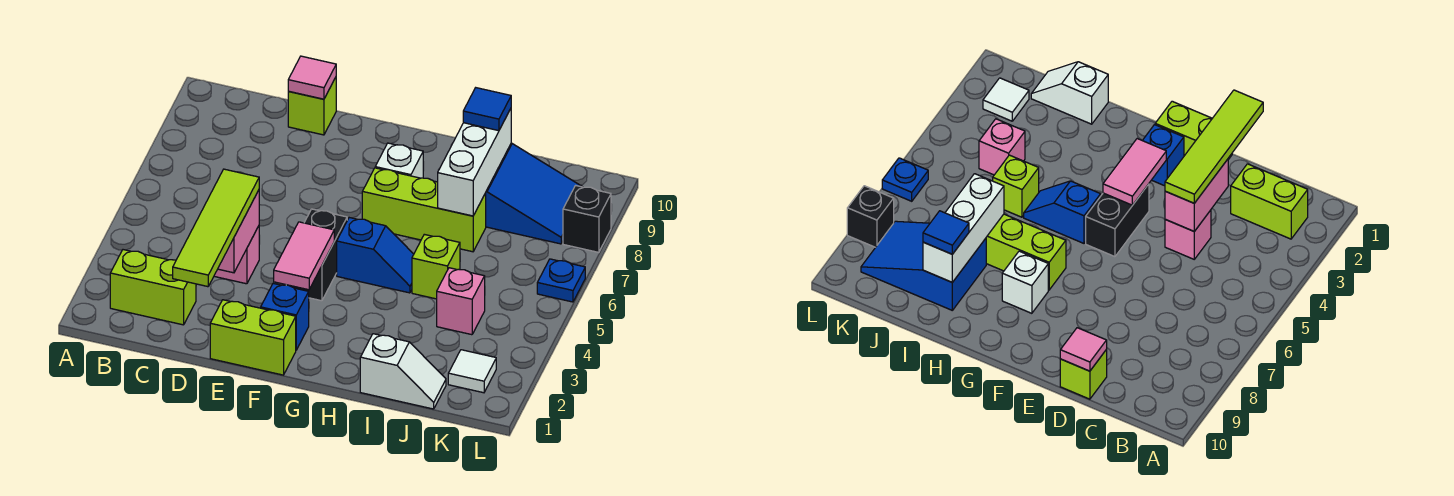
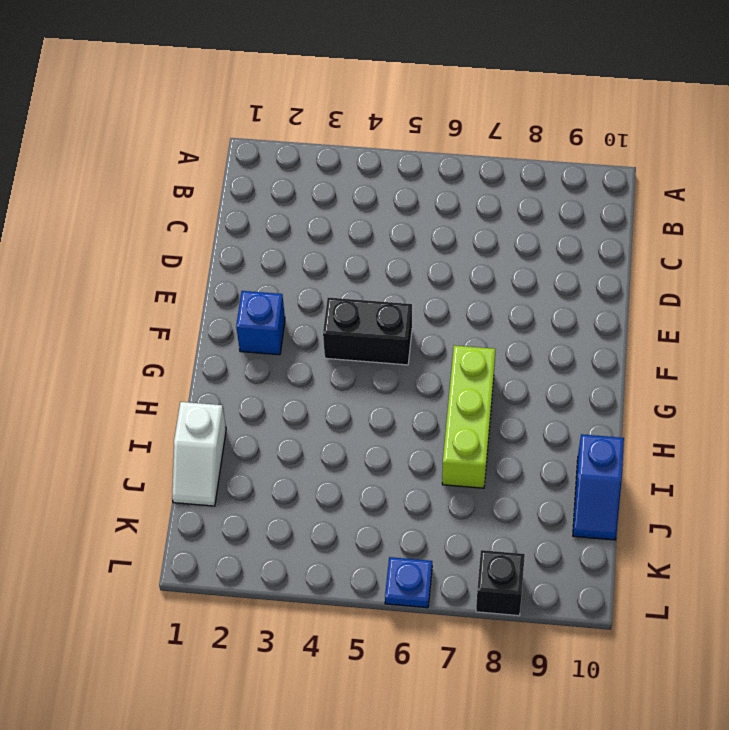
blue slope I10:J10 level 1 top I -> blue slope G5:H5 level 1 top G
none -> lime brick B2:C2 level 1
none -> pink brick D4 level 1
none -> lime brick D10 level 1

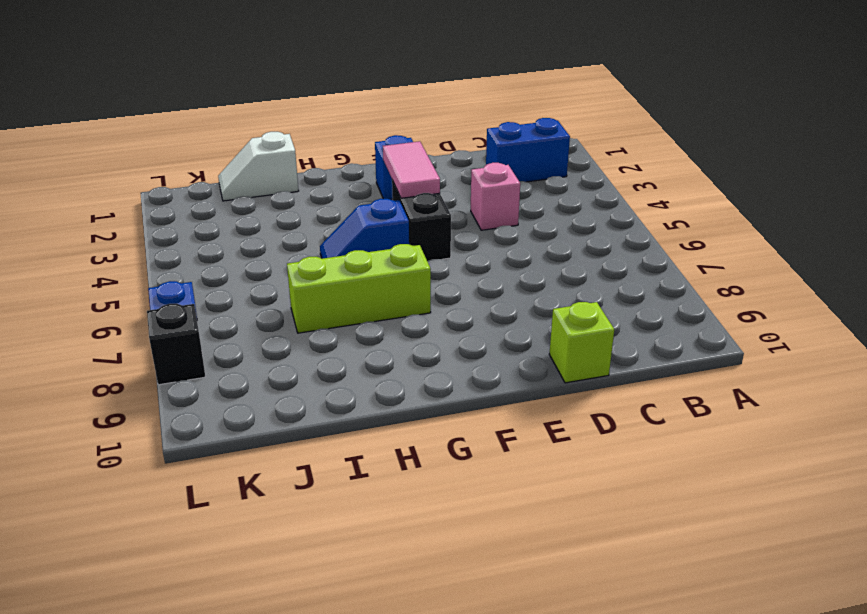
blue brick B2:C2 level 1 -> lime brick B2:C2 level 1
none -> lime brick E1:F1 level 1
none -> white brick G8 level 1
none -> lime brick I5 level 1

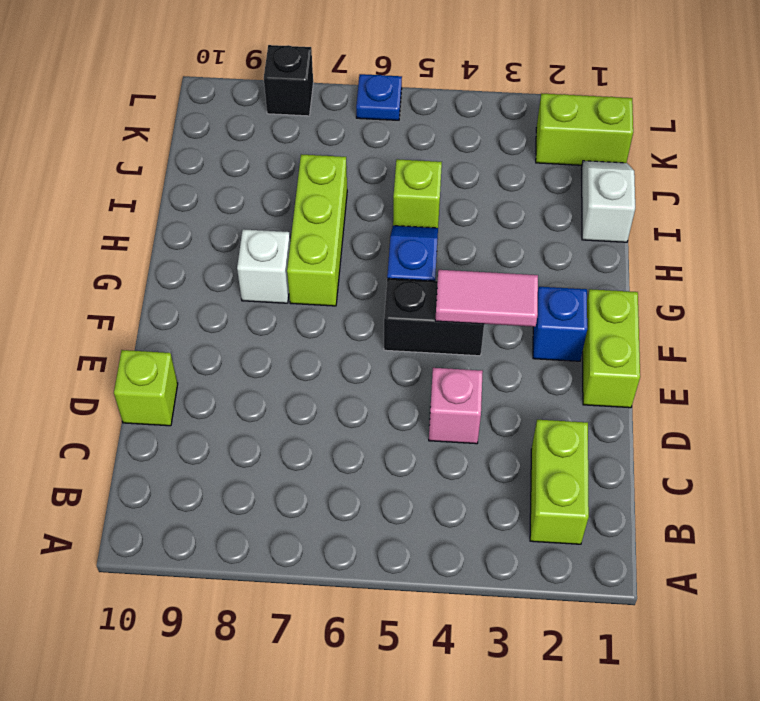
lime brick K1:K2 level 1 -> white tile K2 level 1
none -> blue slope I8:K9 level 1 top I
none -> pink brick J4 level 1
none -> pink brick D3:D4 level 2

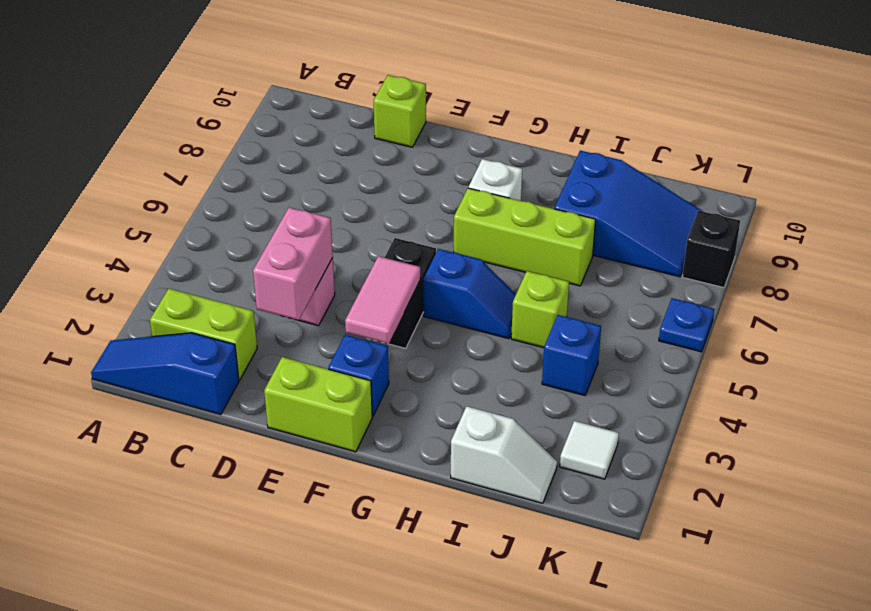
blue slope A1:C1 level 1 top C -> none
blue brick J4 level 1 -> pink brick J4 level 1
none -> pink tile D10 level 2
none -> white brick I7:I9 level 2
none -> lime tile D1:D4 level 3

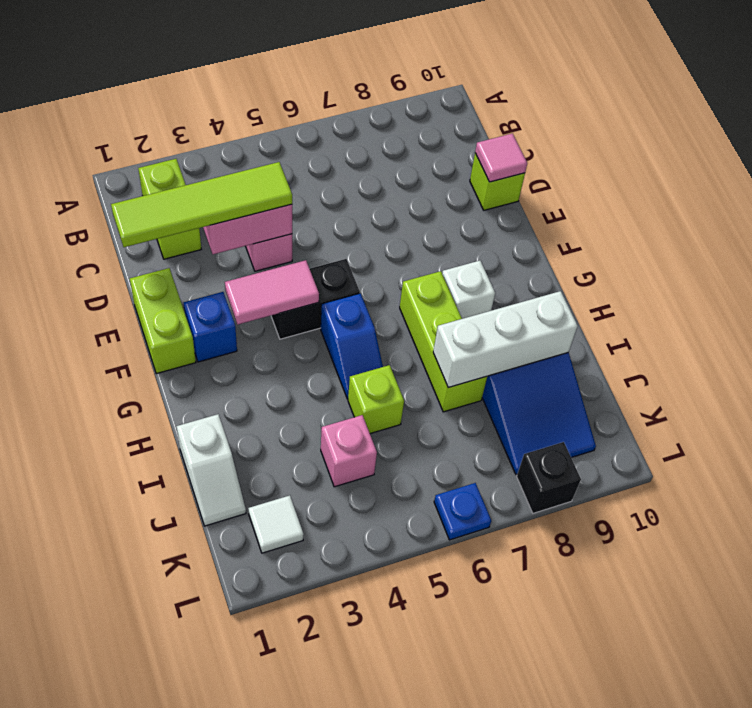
none -> blue tile I9 level 3

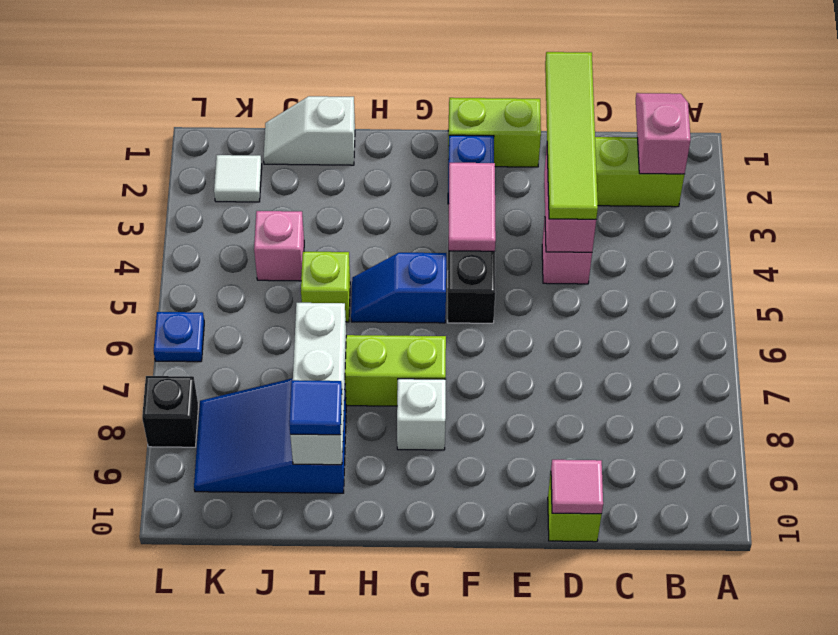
pink slope B1:B2 level 2 top 2 -> none

